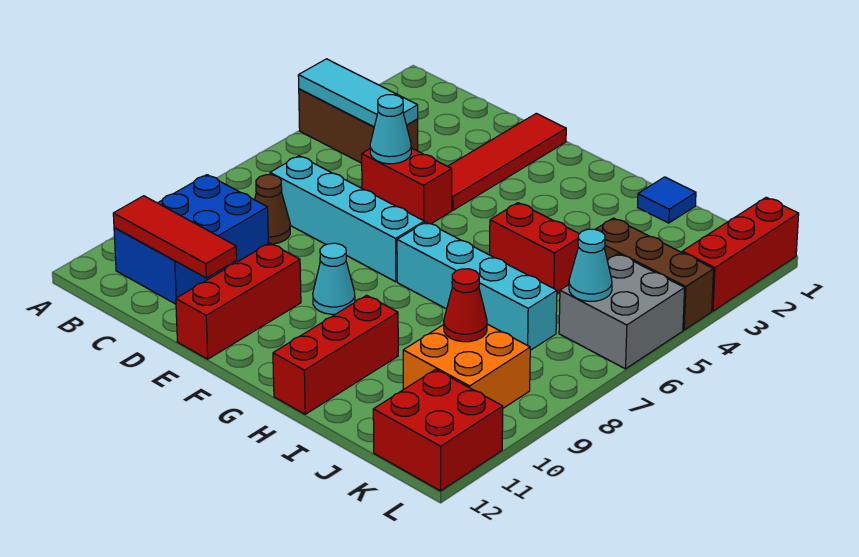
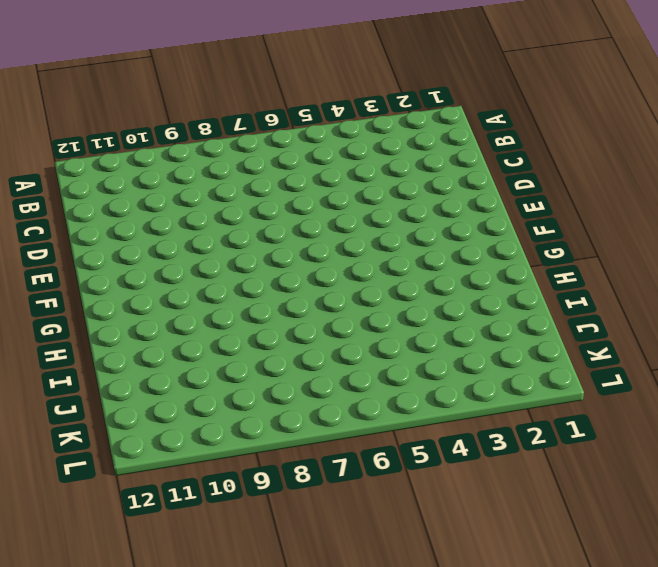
none -> brown brick A4:C4 level 1
none -> blue brick B9:C11 level 1
none -> cyan brick C7:F7 level 1

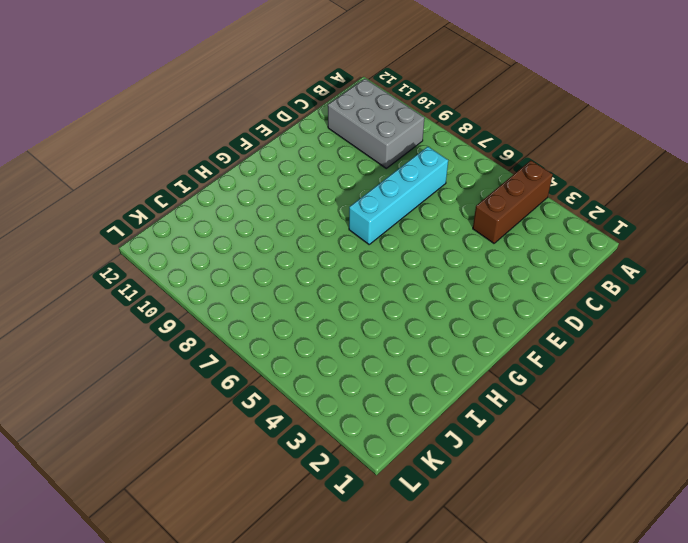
grey brick B9:C11 level 1 -> blue brick B9:C11 level 1
none -> brown cone C8 level 1
none -> red brick D5:E5 level 1
none -> red tile E1:E4 level 1

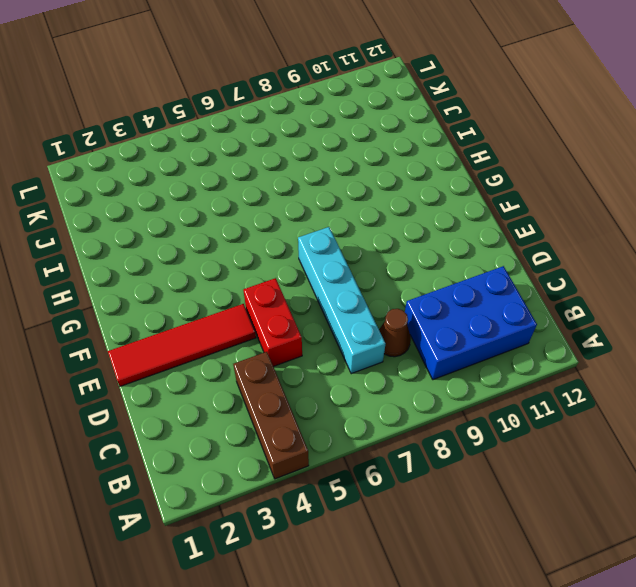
none -> red brick E10:E12 level 1
none -> cyan cone F9 level 1
none -> cyan brick G7:J7 level 1

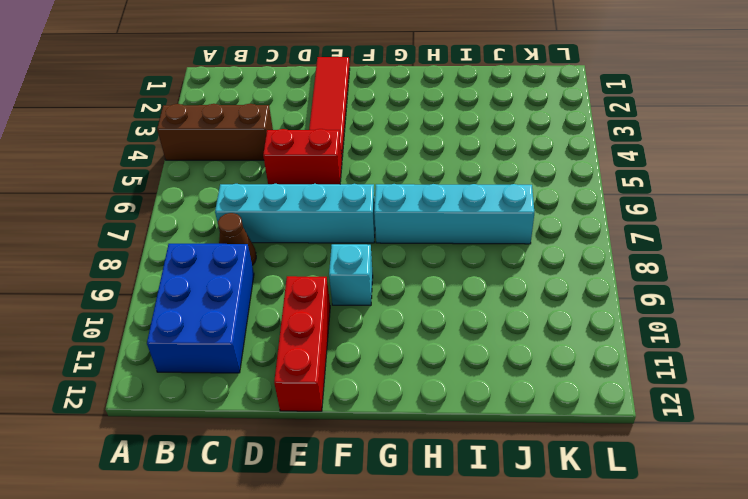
cyan brick F9 level 1 -> cyan cone F9 level 1
none -> red brick H5:I5 level 1
none -> red brick H10:H12 level 1
none -> blue tile I1 level 1

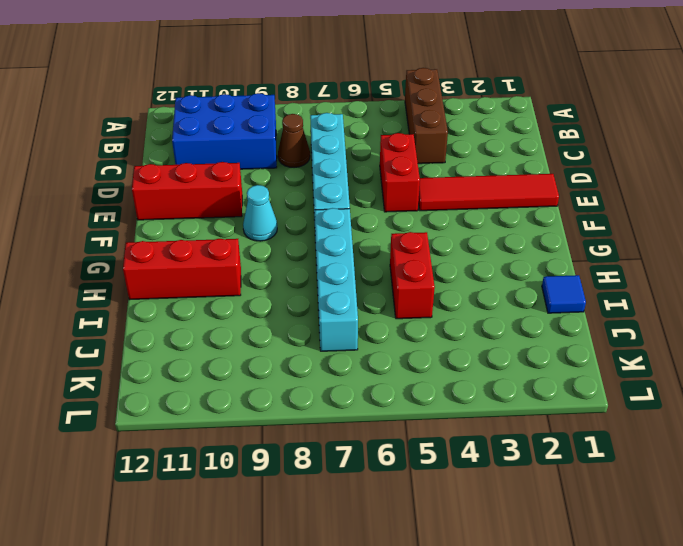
none -> brown brick J4:L4 level 1
none -> orange brick J9:K10 level 1
none -> grey brick K5:L6 level 1

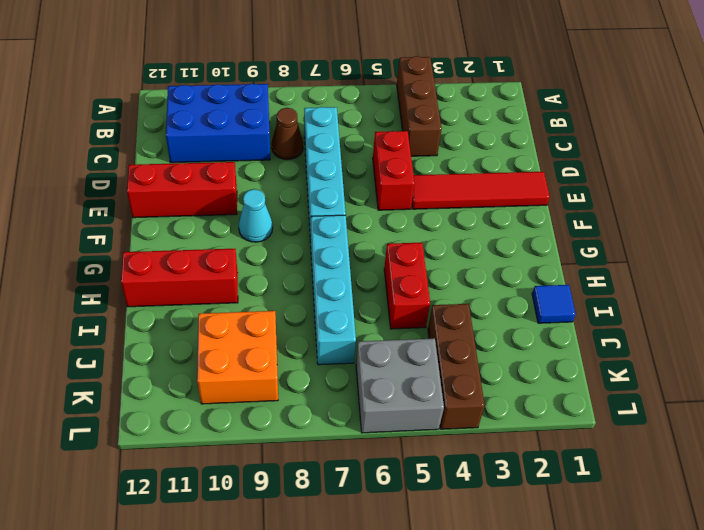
none -> red brick K11:L12 level 1
none -> red brick L1:L3 level 1
none -> cyan tile A4:C4 level 2

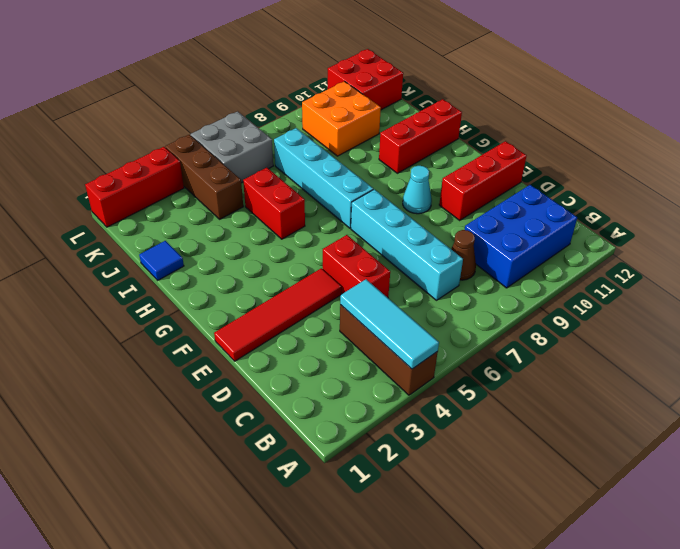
none -> red tile B11:D11 level 2
none -> cyan cone D5 level 2
none -> red cone J9 level 2

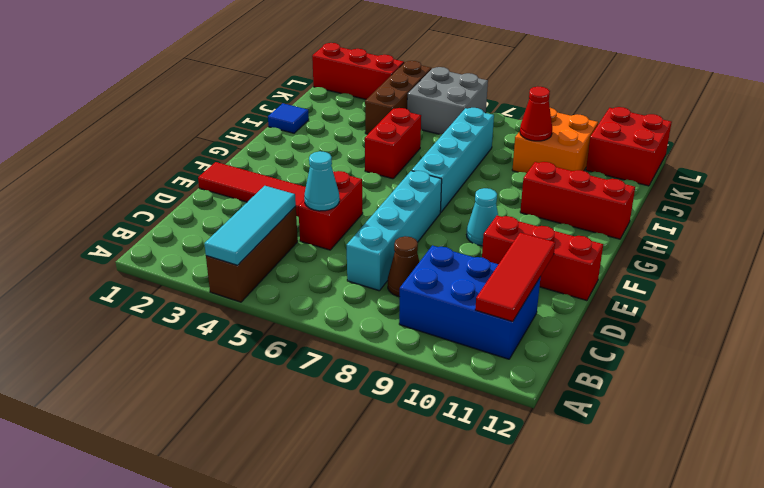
none -> cyan cone K6 level 2

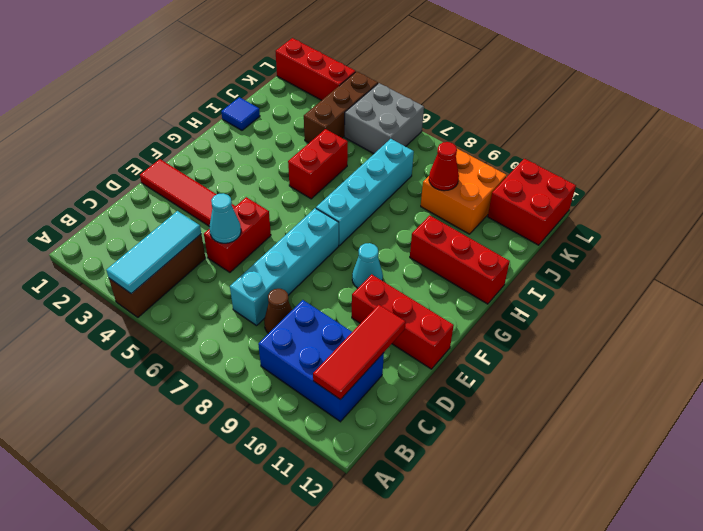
none -> cyan cone K6 level 2

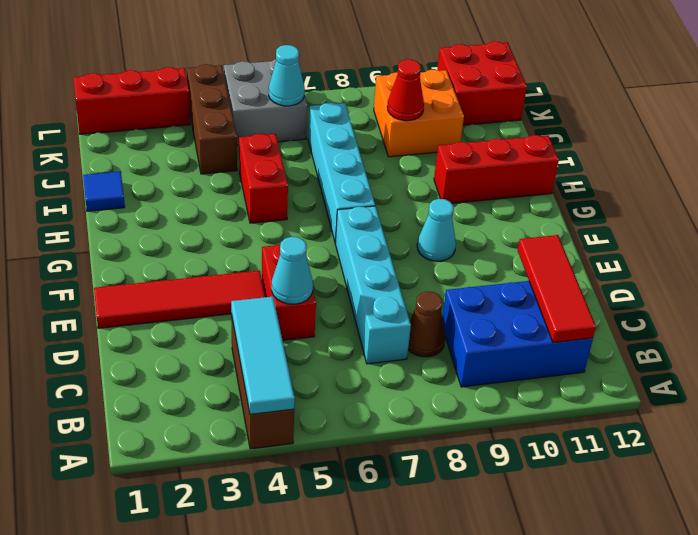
none -> red brick E10:E12 level 1

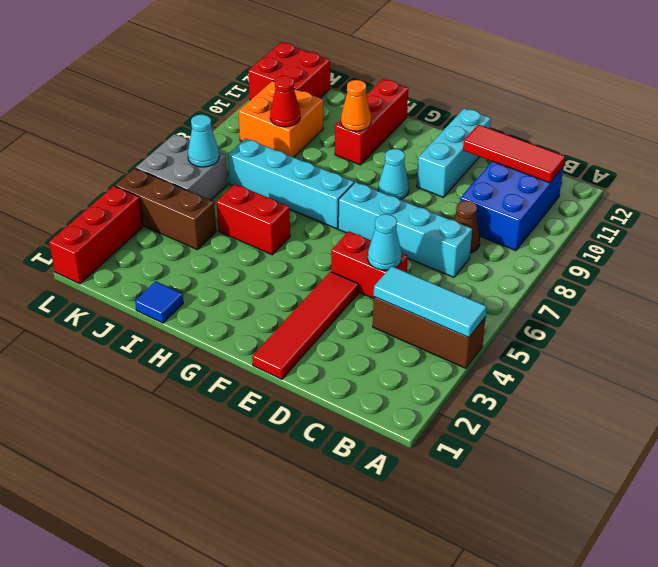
cyan brick E10:E12 level 1 -> red brick E10:E12 level 1
orange cone H10 level 2 -> none

